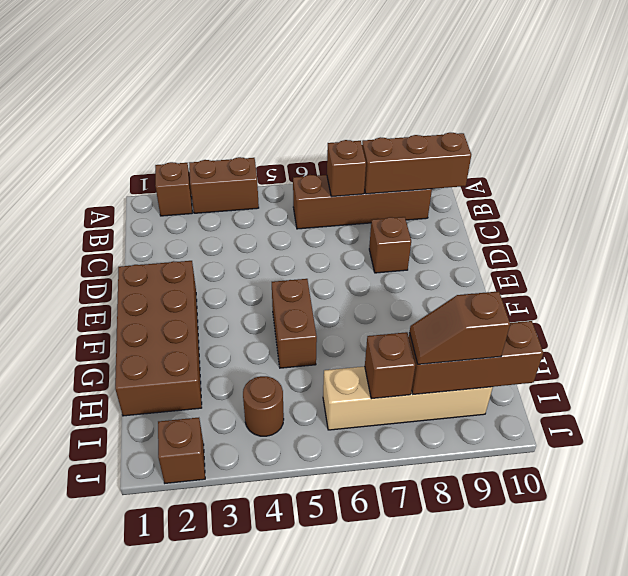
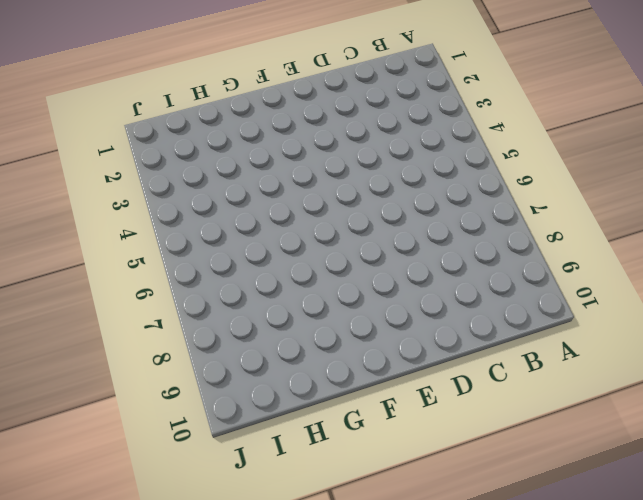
none -> brown brick A2 level 1
none -> brown brick A3:A4 level 1
none -> brown brick B6:B9 level 1

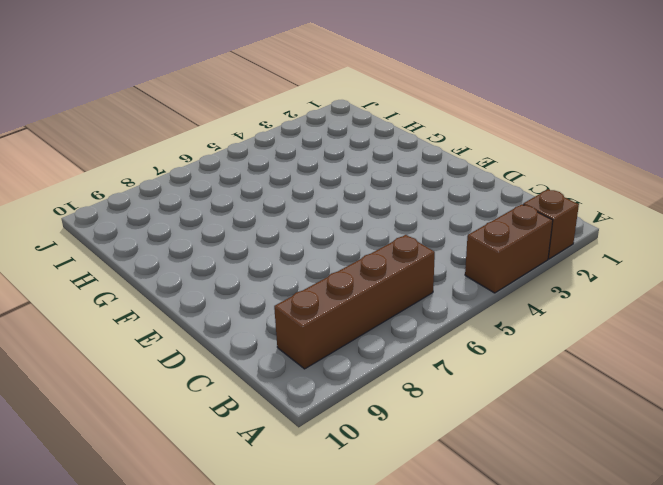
none -> brown brick D8 level 1
none -> brown brick E1:H2 level 1
none -> brown brick F5:G5 level 1

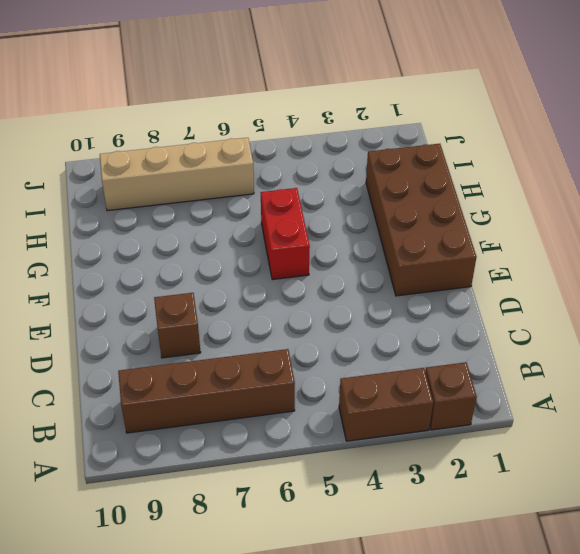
red brick F5:G5 level 1 -> brown brick F5:G5 level 1
none -> brown round brick I4 level 1
none -> brown brick J2 level 1
none -> brown brick B7 level 2

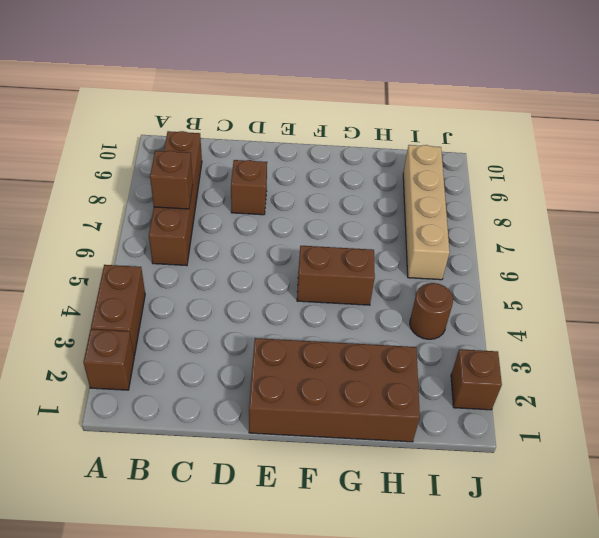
none -> brown brick B8:B10 level 2
none -> brown brick I7 level 2
none -> brown brick I8:I10 level 2

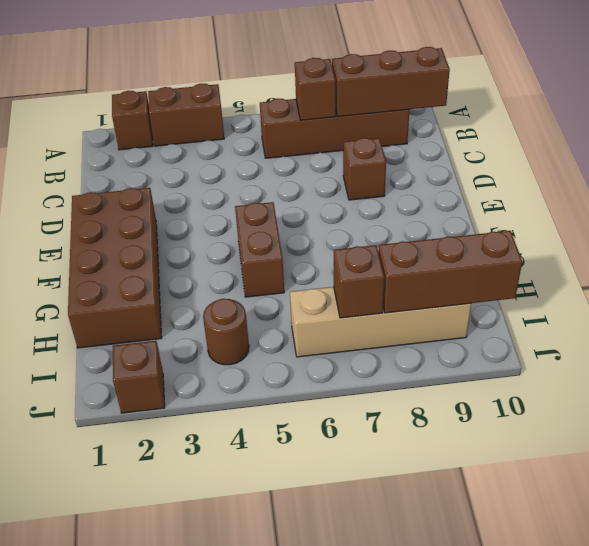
none -> brown slope I8:I9 level 3 top 9

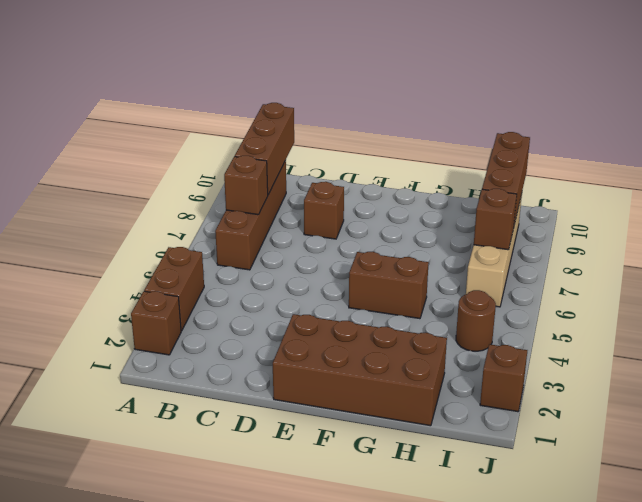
none -> brown slope I8:I9 level 3 top 9

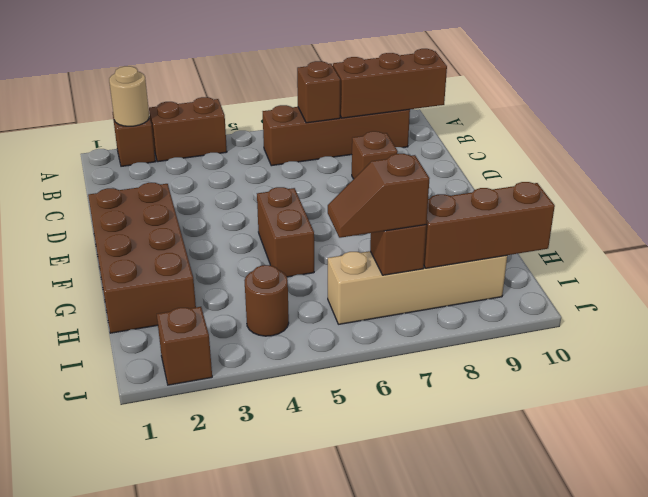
tan round brick A2 level 2 -> none
brown slope I6:I7 level 3 top 7 -> brown slope I8:I9 level 3 top 9

